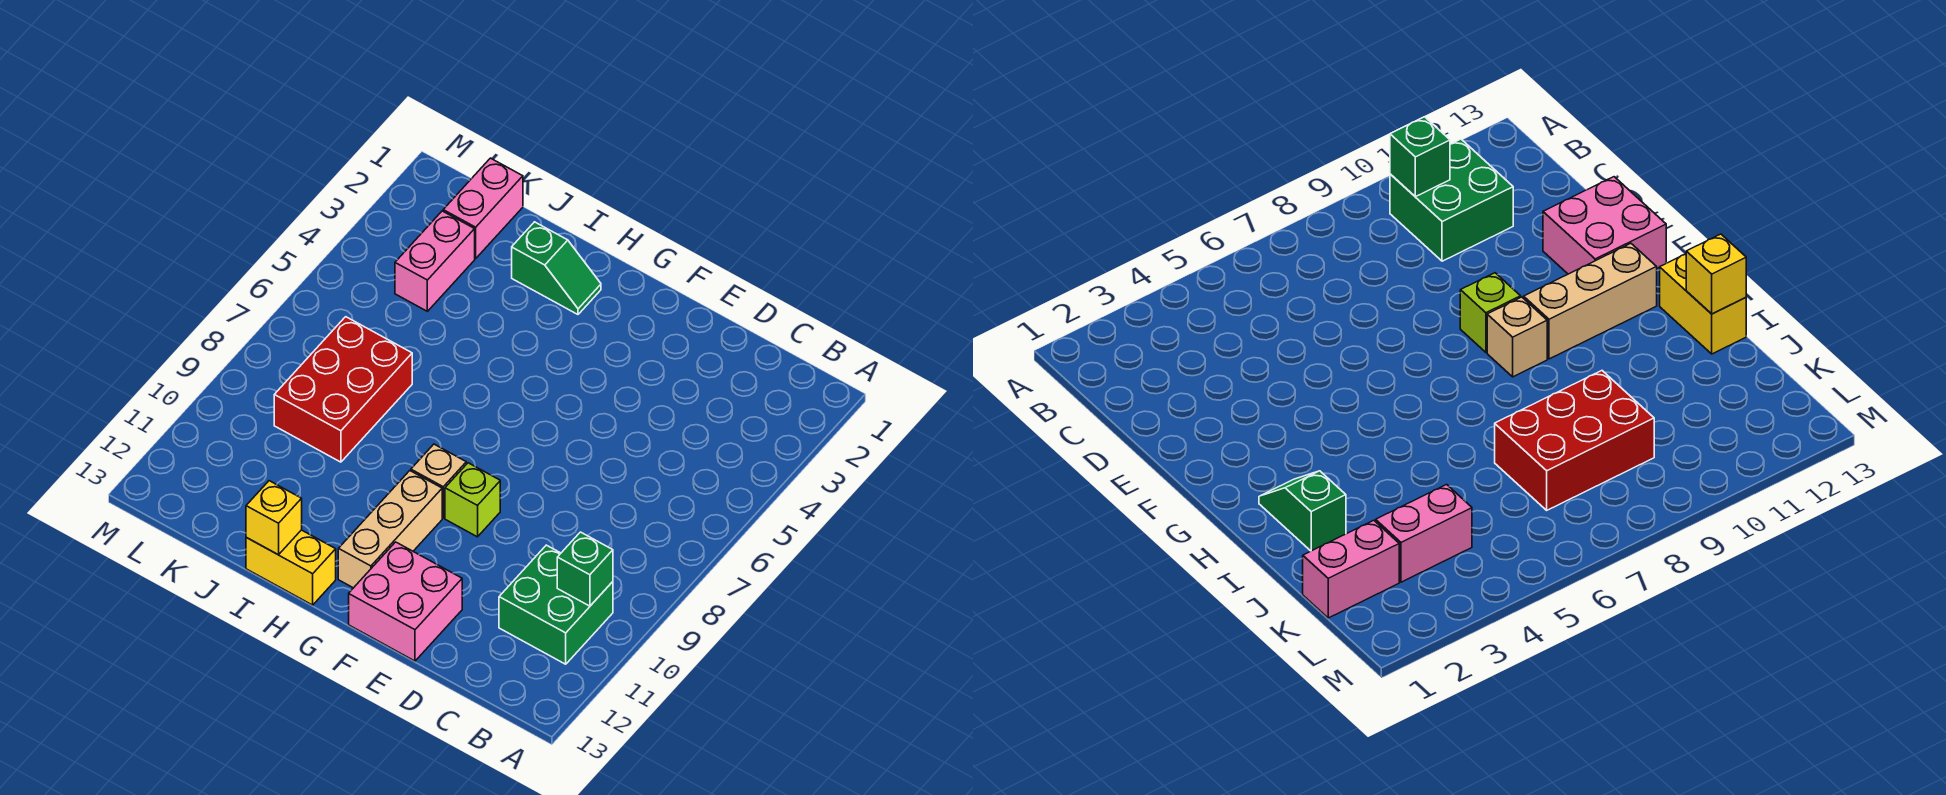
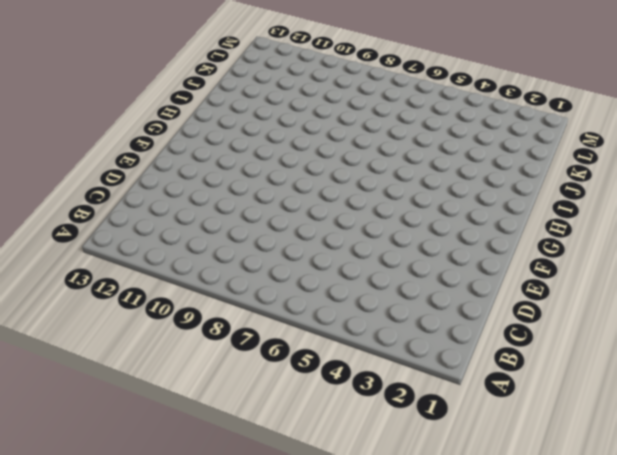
none -> green brick B10:C11 level 1
none -> pink brick E12:F13 level 1
none -> lime brick F9 level 1

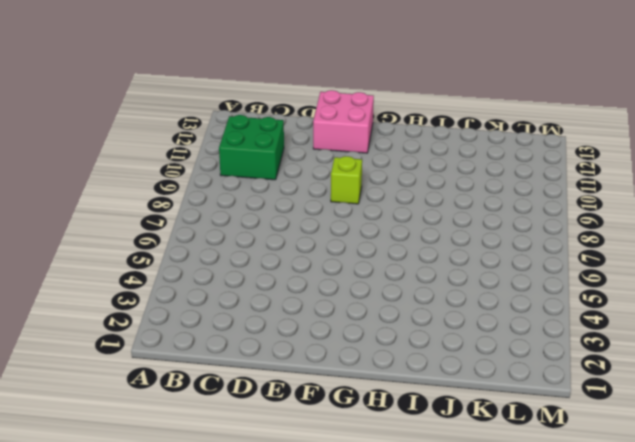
none -> tan brick G9 level 1
none -> tan brick G10:G12 level 1
none -> green slope H2:I2 level 1 top I

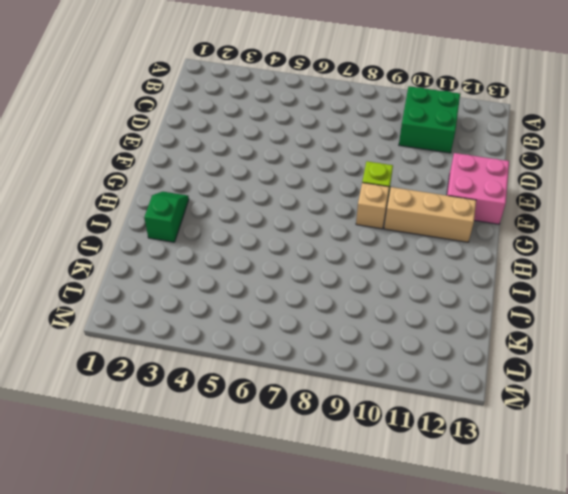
none -> yellow brick H13:I13 level 1
none -> red brick J7:K9 level 1
none -> pink brick K1:K2 level 1

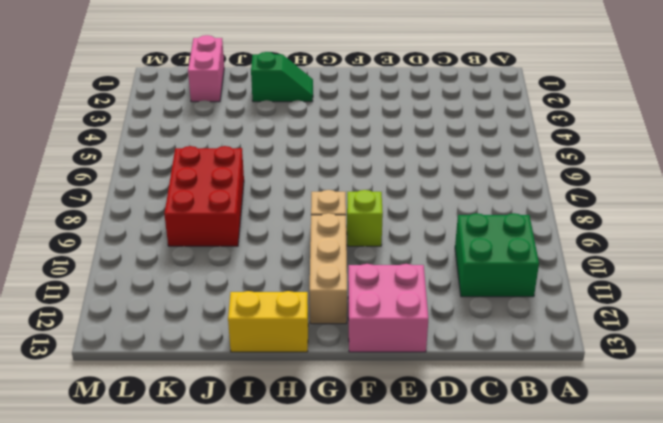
none -> pink brick K3:K4 level 1
none -> green brick B10 level 2
none -> yellow brick I13 level 2

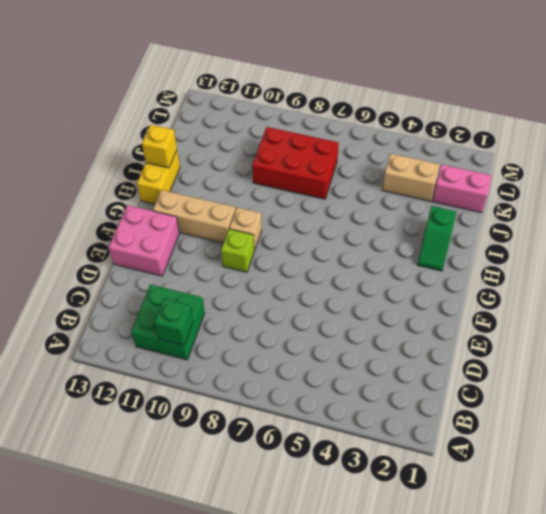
tan brick K3:K4 level 1 -> pink brick K3:K4 level 1

